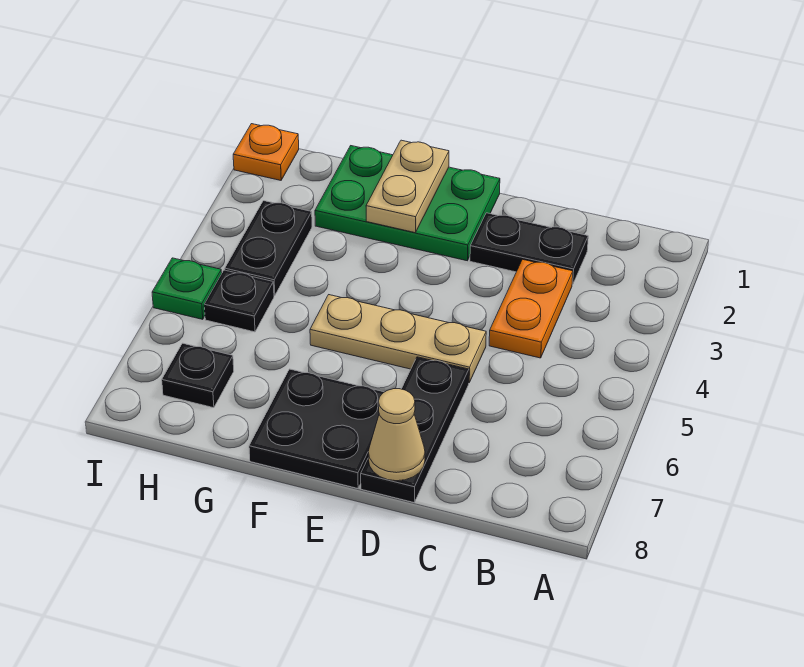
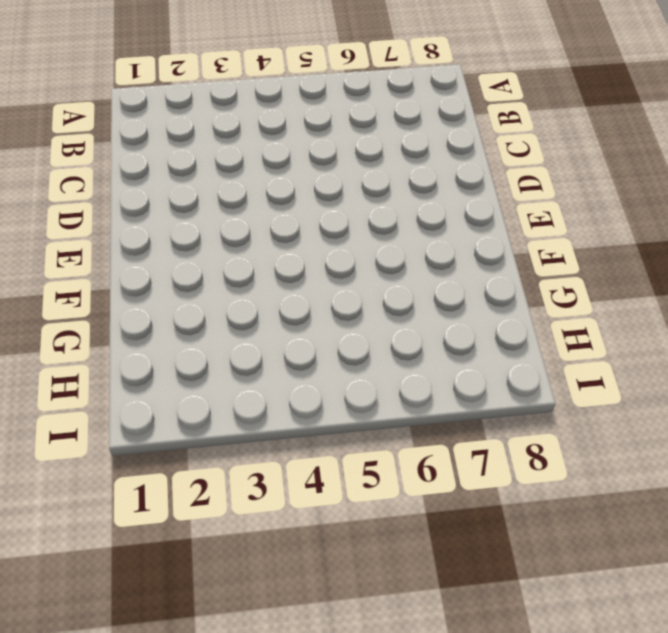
none -> black plate C2:D2 level 1
none -> orange plate C3:C4 level 1
none -> tan plate D5:F5 level 1

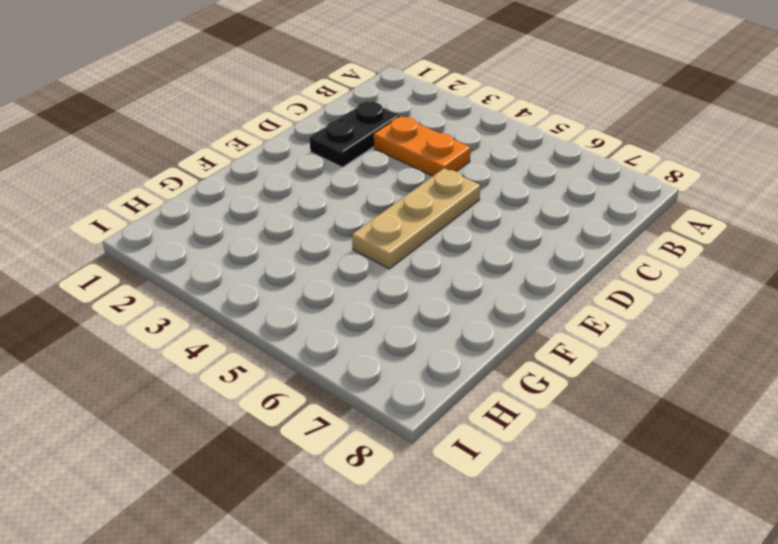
none -> black plate D6:D8 level 1
none -> green plate E1:G2 level 1
none -> black plate E7:F8 level 1

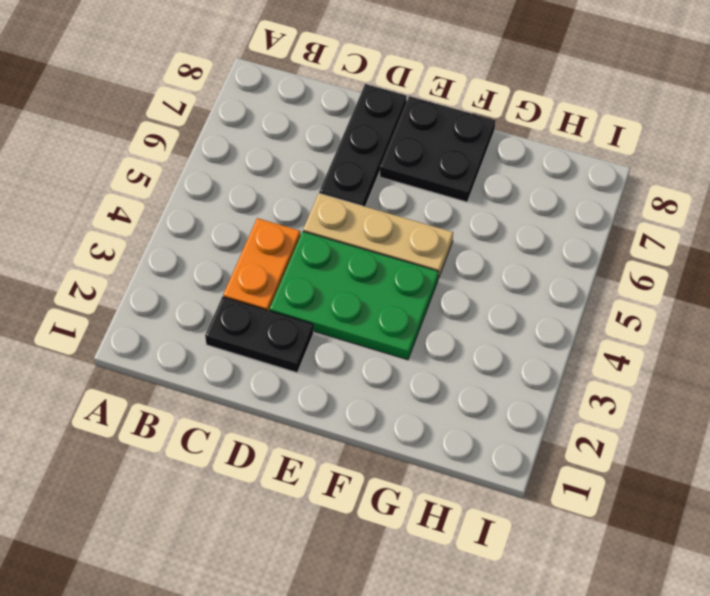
green plate D3:F4 level 1 -> green plate E1:G2 level 1
none -> black plate H3:H4 level 1
none -> black plate H5 level 1
none -> black plate H7 level 1

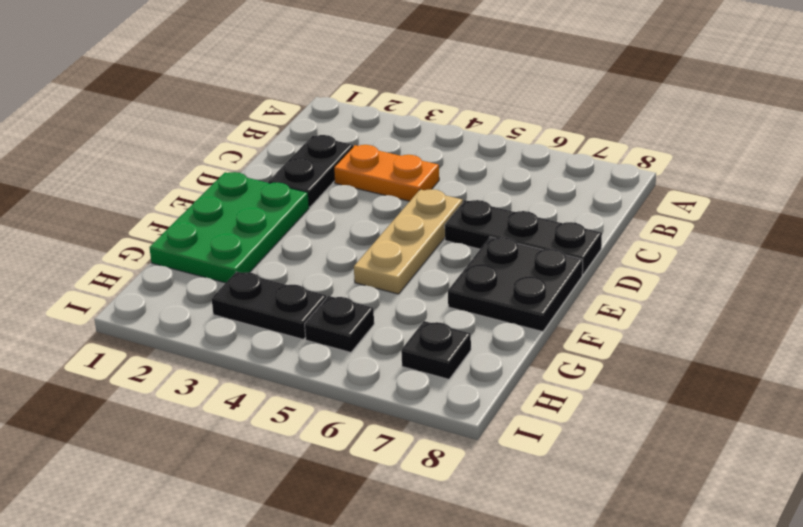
none -> orange plate I1 level 1
none -> green plate I5 level 1
none -> tan cone D8 level 2

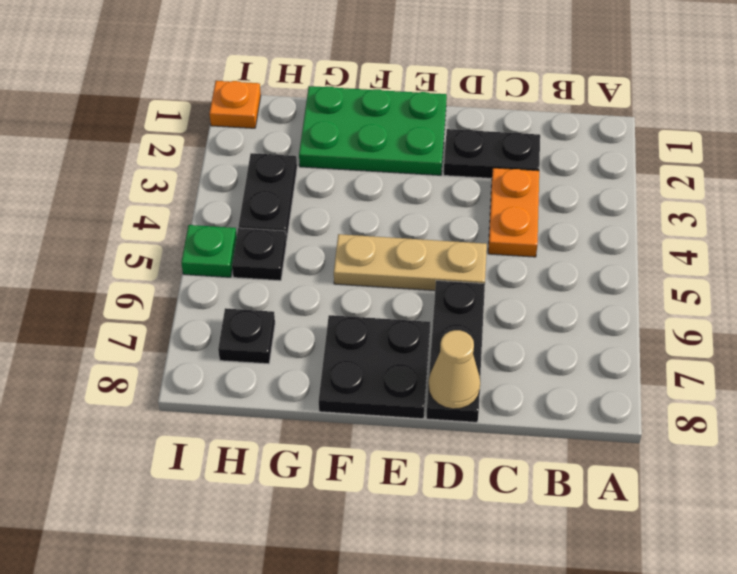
none -> tan plate F1:F2 level 2

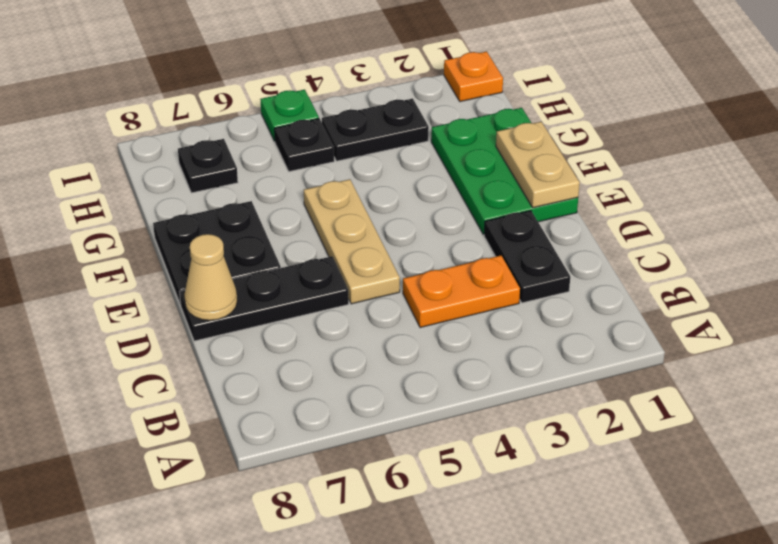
tan plate E1:F1 level 2 -> tan plate F1:F2 level 2

